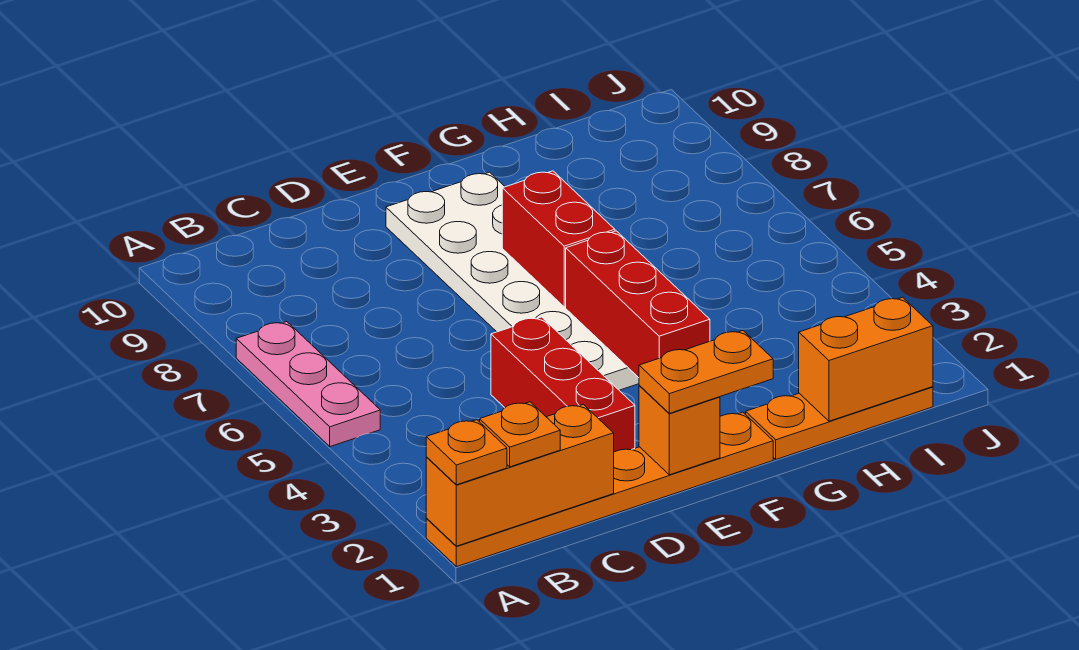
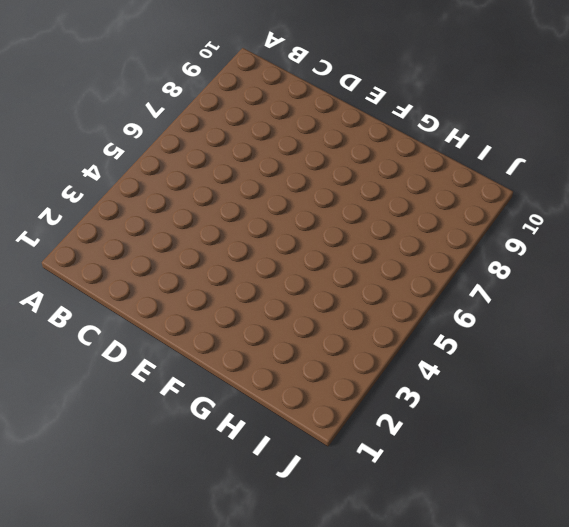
none -> orange plate A1:F1 level 1
none -> pink plate A5:A7 level 1
none -> red brick D2:D4 level 1

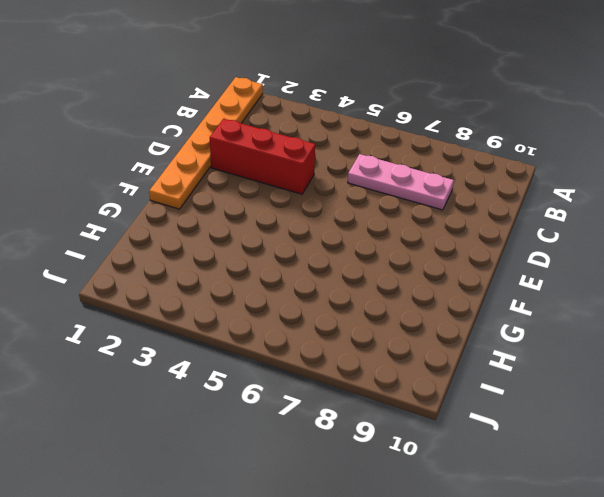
pink plate C6:C8 level 1 -> pink plate A5:A7 level 1
none -> white plate E4:F9 level 1
none -> orange plate G1:I1 level 1
none -> orange brick A1:C1 level 2

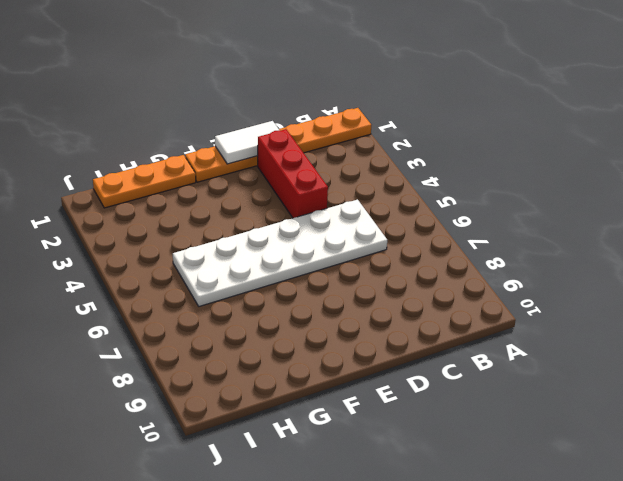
white plate C5:H6 level 1 -> white plate E4:F9 level 1
white tile D1:E1 level 2 -> orange brick E1 level 2
none -> pink plate A5:A7 level 1
none -> orange brick A1:C1 level 2
none -> red brick F3:F5 level 2

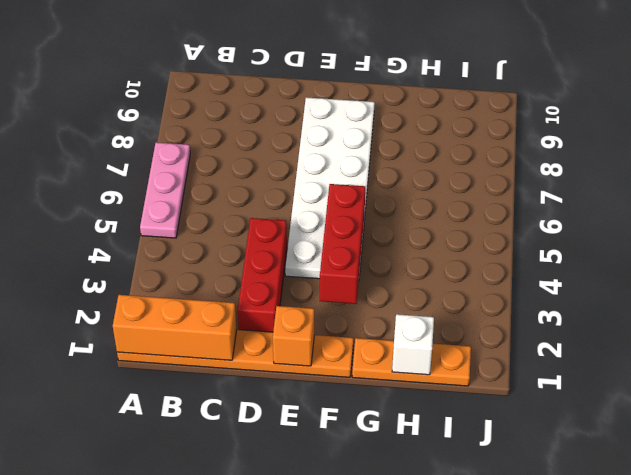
white brick H1 level 2 -> orange brick H1:I1 level 2
none -> red brick F6:F7 level 2
none -> orange plate A1 level 3
none -> orange plate B1 level 3

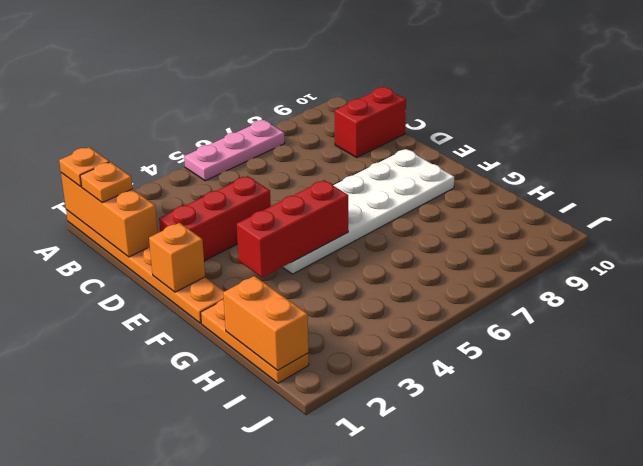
red brick C9:C10 level 1 -> red brick F6:F7 level 2
none -> orange plate E1:F1 level 3

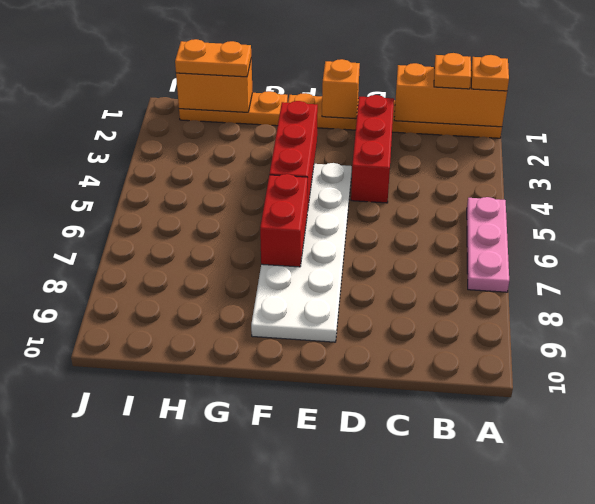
orange plate H1:I1 level 3 -> orange plate E1:F1 level 3

